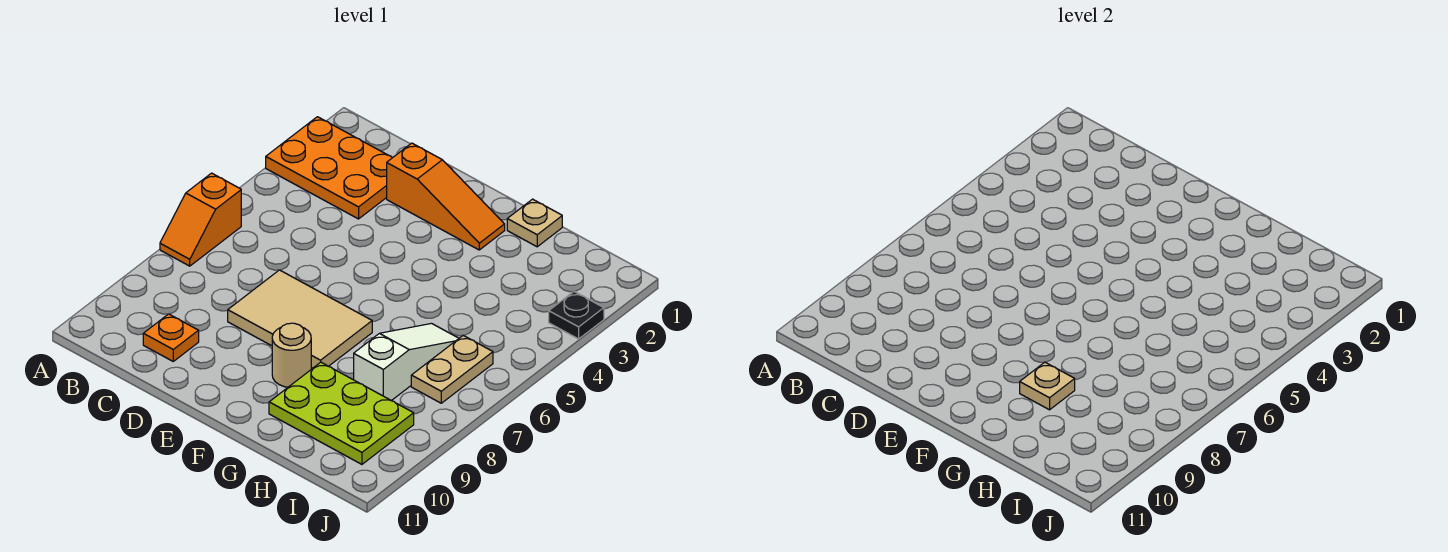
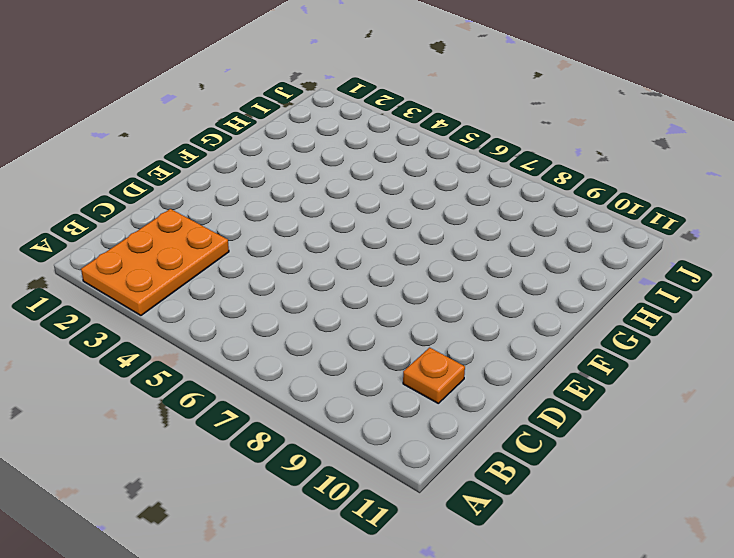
none -> orange slope A6:A7 level 1 top 6
none -> orange slope D2:F2 level 1 top D
none -> tan tile D7:F8 level 1

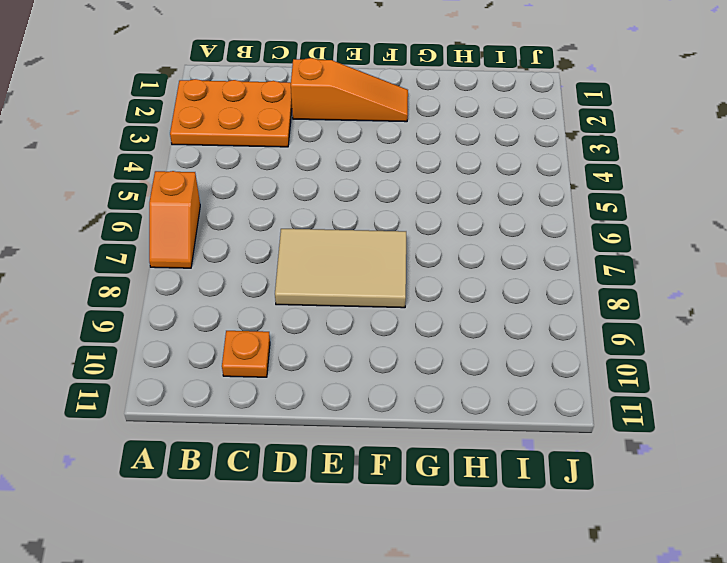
none -> tan round brick F9 level 1
none -> tan plate G1 level 1
none -> lime plate G9:I10 level 1

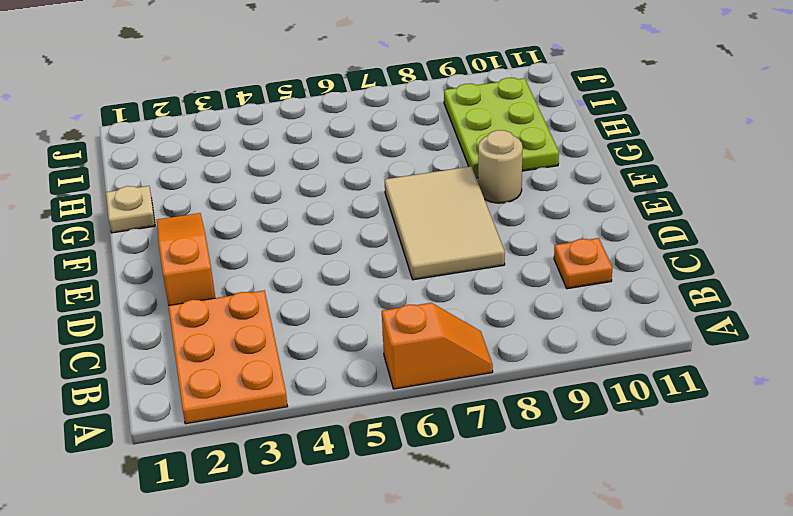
none -> white slope H6:H8 level 1 top 8
none -> tan plate I6:I7 level 1
none -> black plate J3 level 1

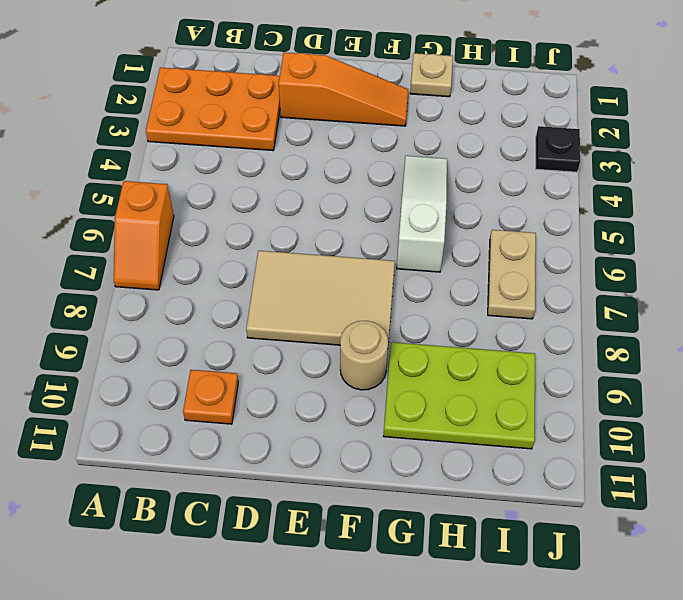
white slope G4:G6 level 1 top 6 -> white slope H6:H8 level 1 top 8
none -> tan plate G9 level 2

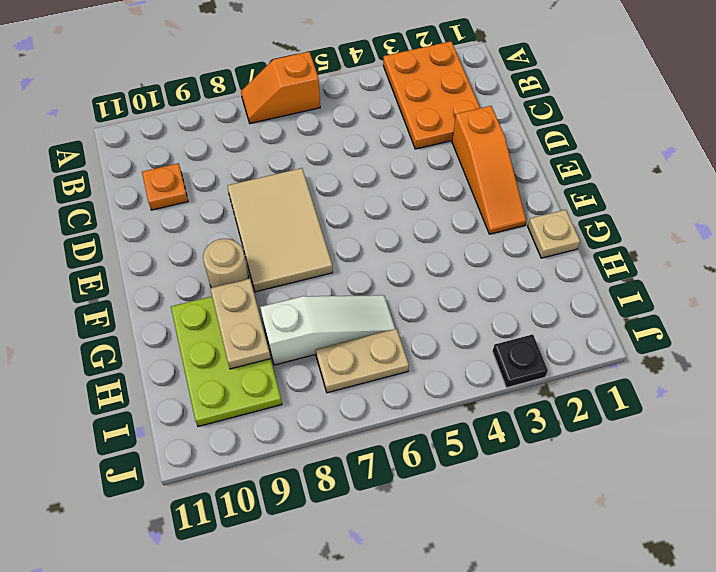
tan plate G9:H9 level 2 -> tan plate G9 level 2

